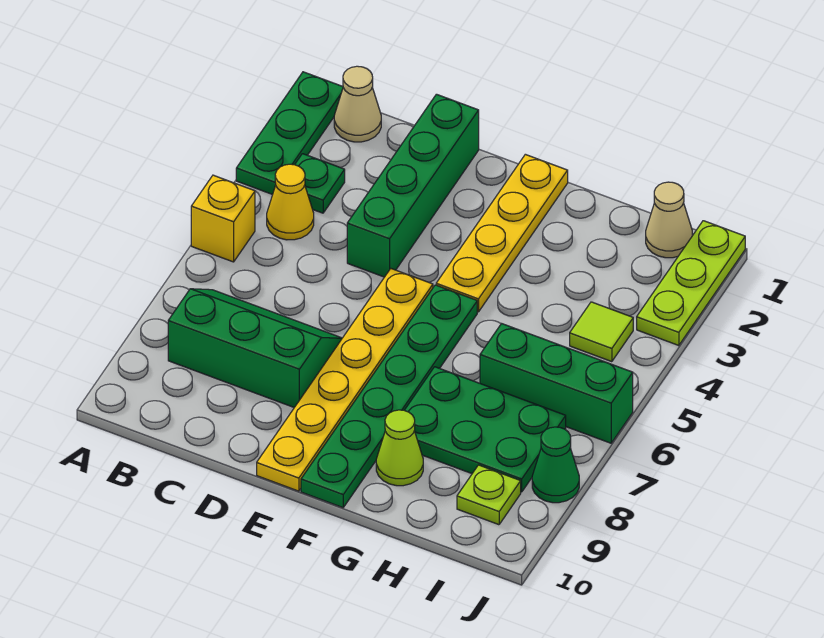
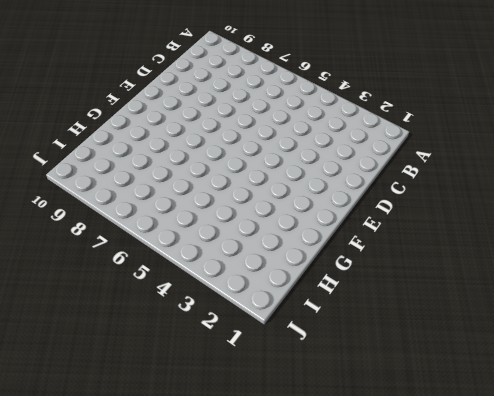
none -> green plate A1:A3 level 1
none -> yellow brick A5 level 1
none -> tan cone B1 level 1

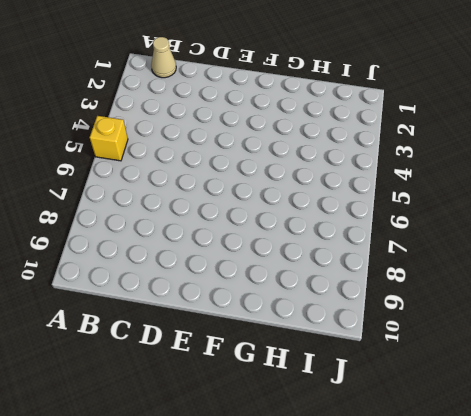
none -> green plate A1:A3 level 1
none -> green plate B3 level 1
none -> yellow cone B4 level 1

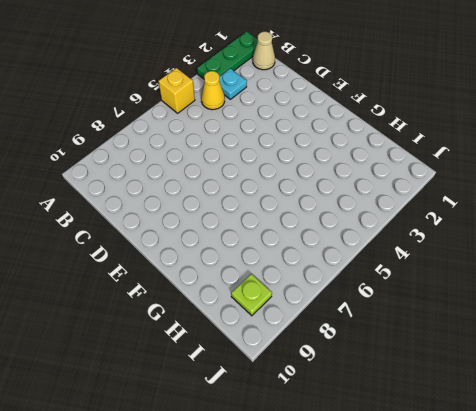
cyan plate B3 level 1 -> green plate B3 level 1
none -> green slope B7:D8 level 1 top 8
none -> green brick D1:D4 level 1
none -> yellow plate E5:E10 level 1

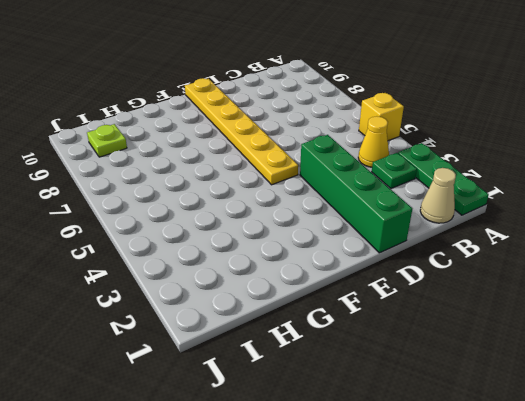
none -> green slope B7:D8 level 1 top 8
none -> yellow plate F1:F4 level 1
none -> green plate F5:F10 level 1

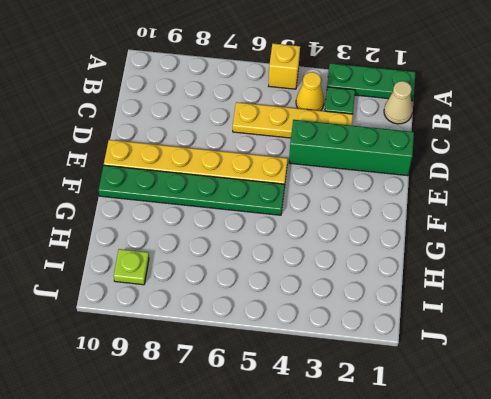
yellow plate C3:C6 level 1 -> yellow plate F1:F4 level 1
none -> green slope B7:D8 level 1 top 8
none -> green plate G7:I8 level 1
none -> lime cone G9 level 1

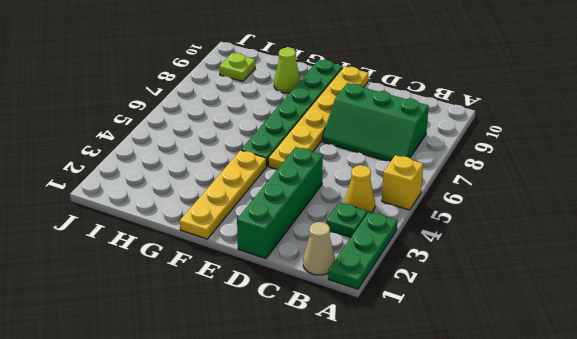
none -> green plate G7:I8 level 1
none -> green brick H6:J6 level 1
none -> tan cone I1 level 1

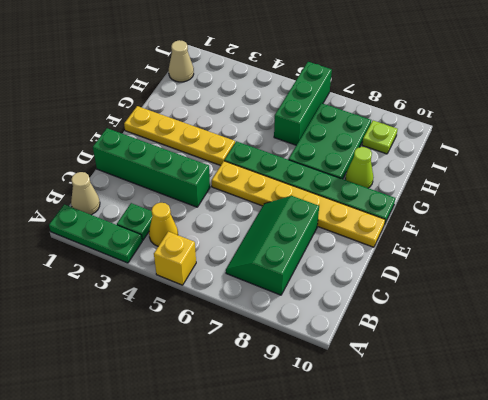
none -> lime tile I4 level 1
none -> lime plate J1:J3 level 1
none -> green cone J8 level 1

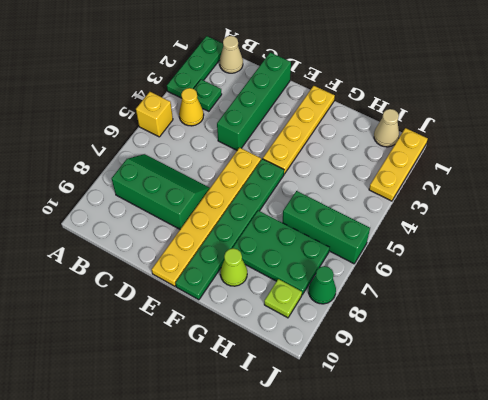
yellow plate J1:J3 level 1 -> lime plate J1:J3 level 1
none -> lime tile I4 level 1

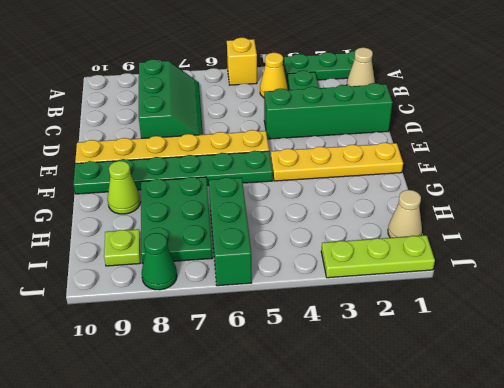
none -> lime tile I4 level 1

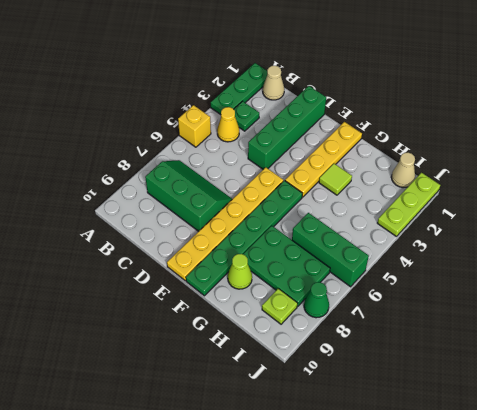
lime tile G3 level 1 -> lime tile I4 level 1

